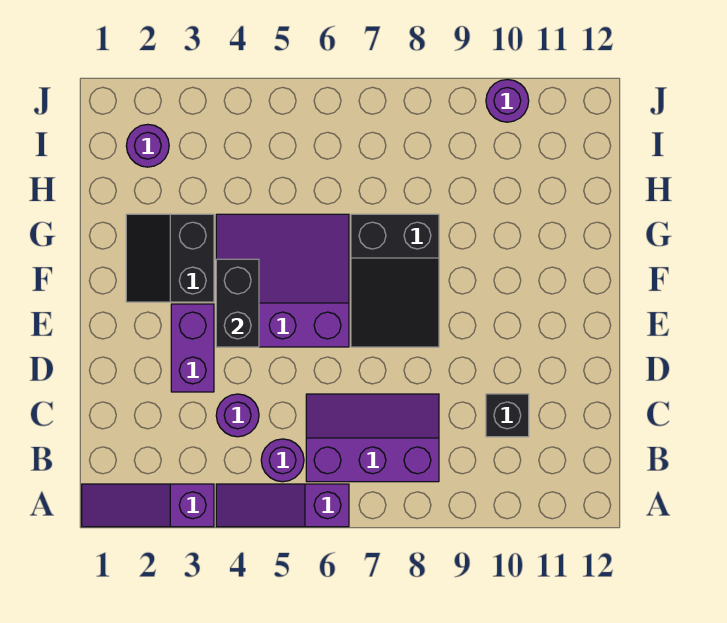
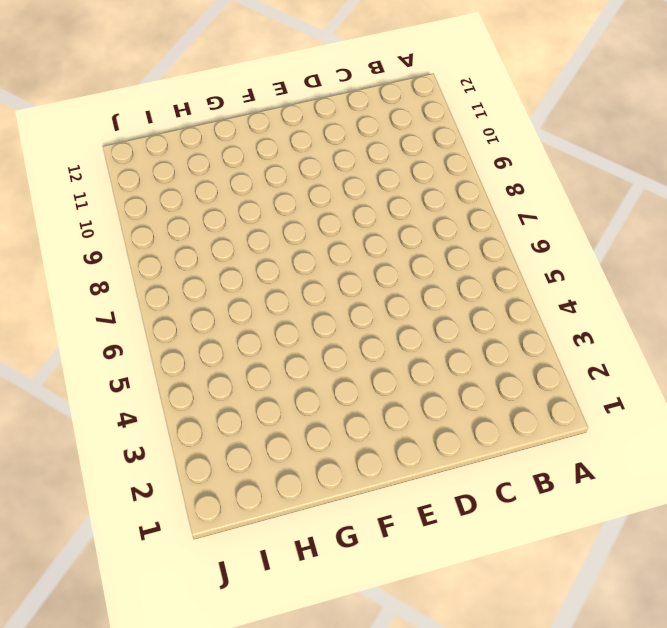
none -> purple slope A1:A3 level 1 top 3
none -> purple slope A4:A6 level 1 top 6
none -> purple round brick B5 level 1

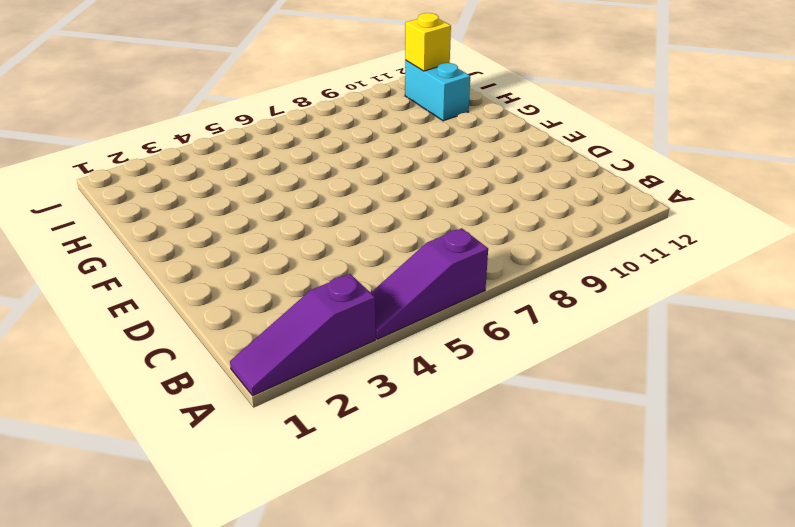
cyan brick H11:I11 level 1 -> none
yellow brick I11 level 2 -> none
none -> purple round brick B5 level 1
none -> purple slope B6:C8 level 1 top B
none -> purple round brick C4 level 1

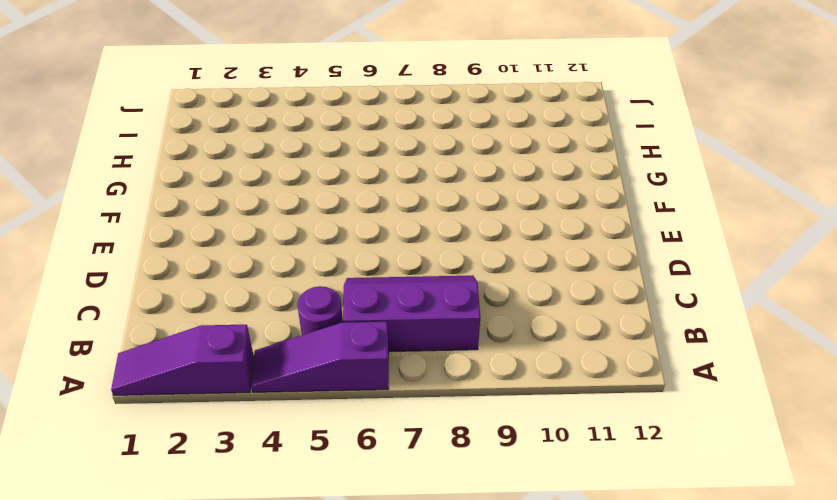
none -> purple round brick C4 level 1
none -> black brick C10 level 1
none -> purple brick D3:E3 level 1

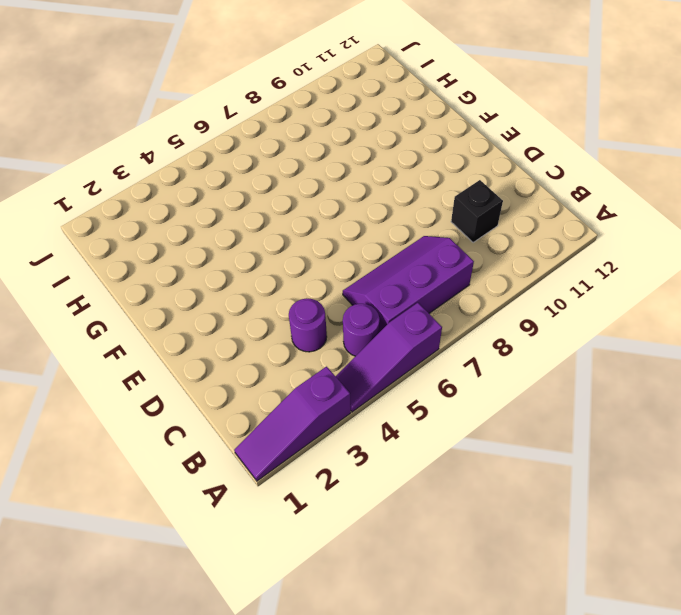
none -> purple brick D3:E3 level 1
none -> purple slope E4:G6 level 1 top E
none -> black slope E7:G8 level 1 top G

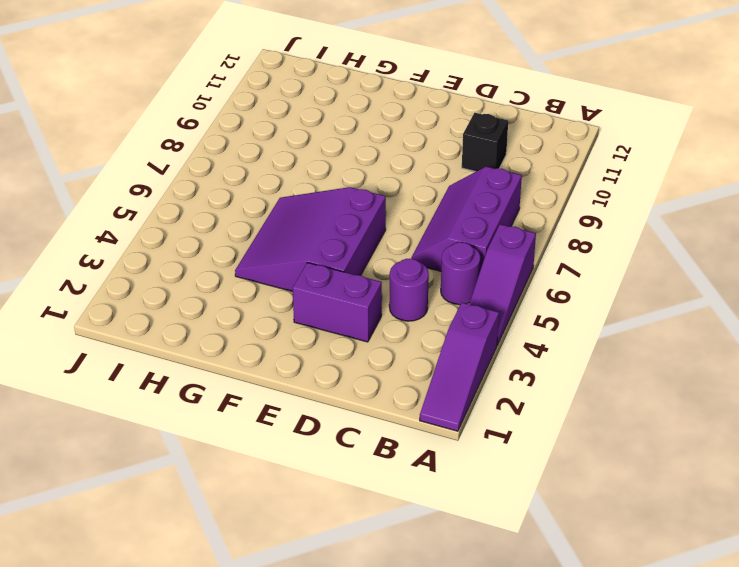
none -> black slope E7:G8 level 1 top G
none -> black slope F2:G3 level 1 top 3
none -> purple round brick I2 level 1

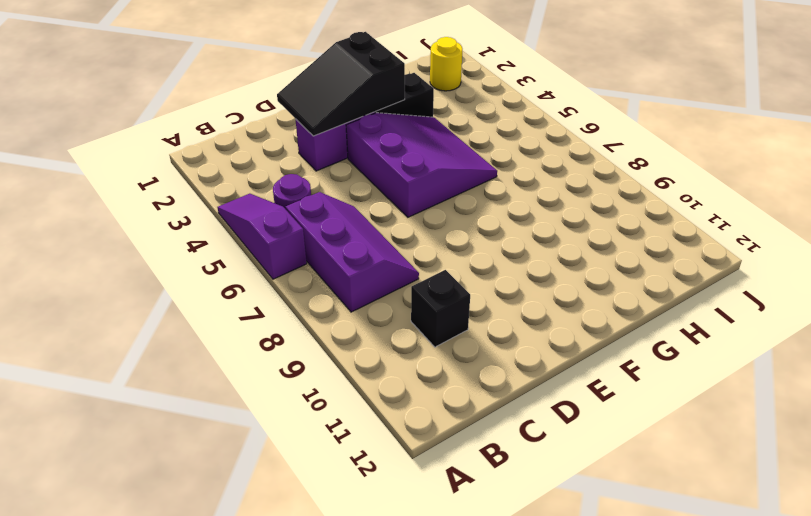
black slope D2:F3 level 2 top F -> black slope E7:G8 level 1 top G
yellow round brick I2 level 1 -> purple round brick I2 level 1
none -> purple slope A1:A3 level 1 top 3
none -> purple round brick C4 level 1
none -> purple round brick J10 level 1

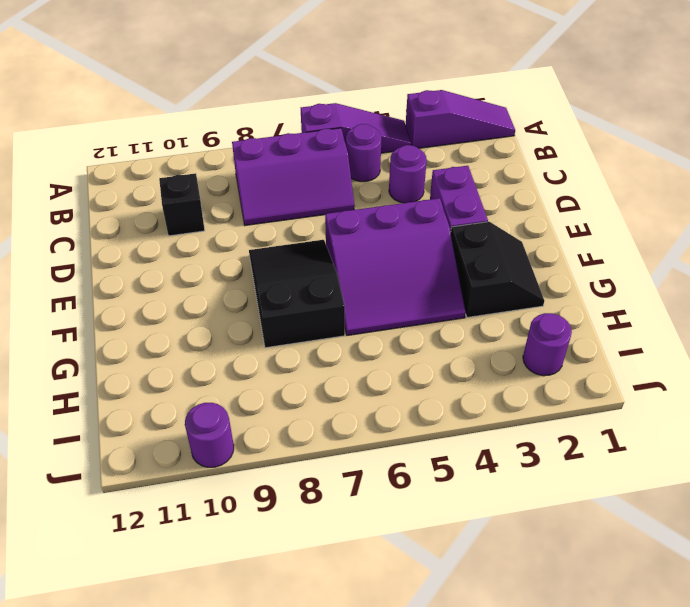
none -> black brick E4:F4 level 2

